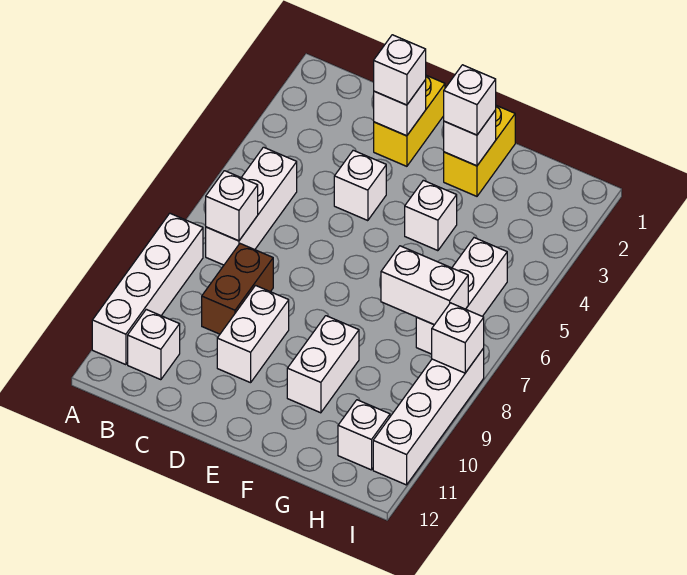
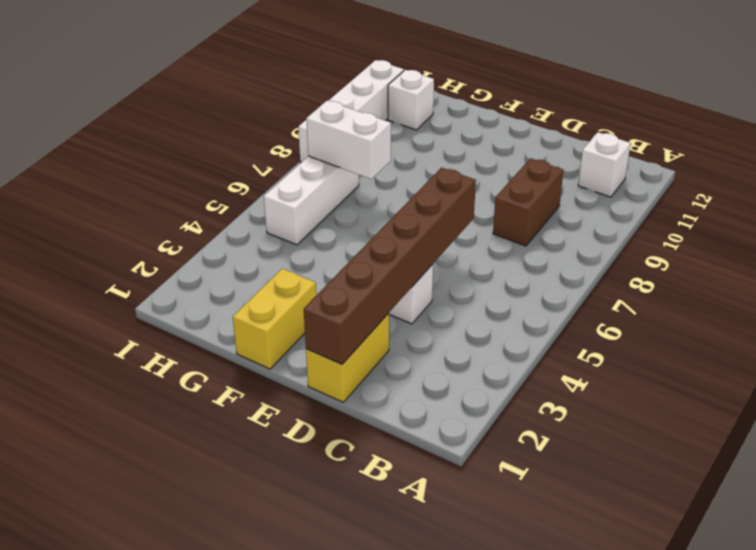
brown brick D1:D6 level 2 -> white brick D2 level 2
none -> white brick A8:A11 level 1
none -> white brick B5:B7 level 1
none -> white brick D9:D10 level 1

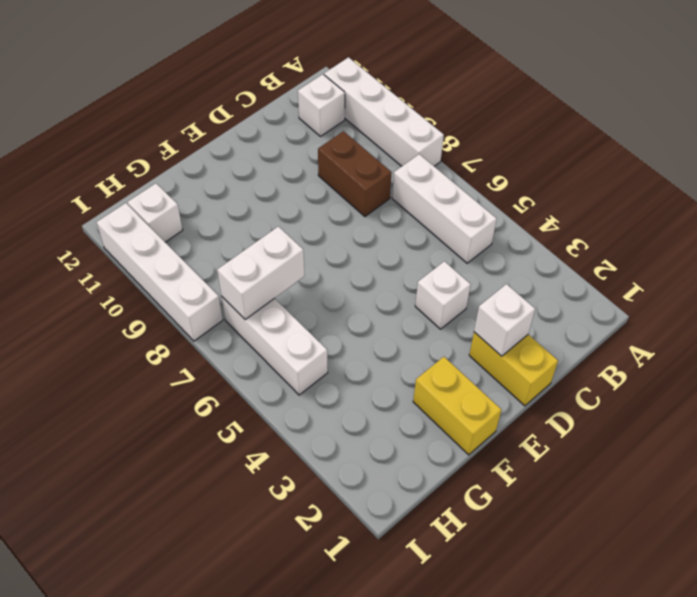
none -> white brick D9:D10 level 1
none -> white brick F4 level 1
none -> white brick F9:F10 level 1

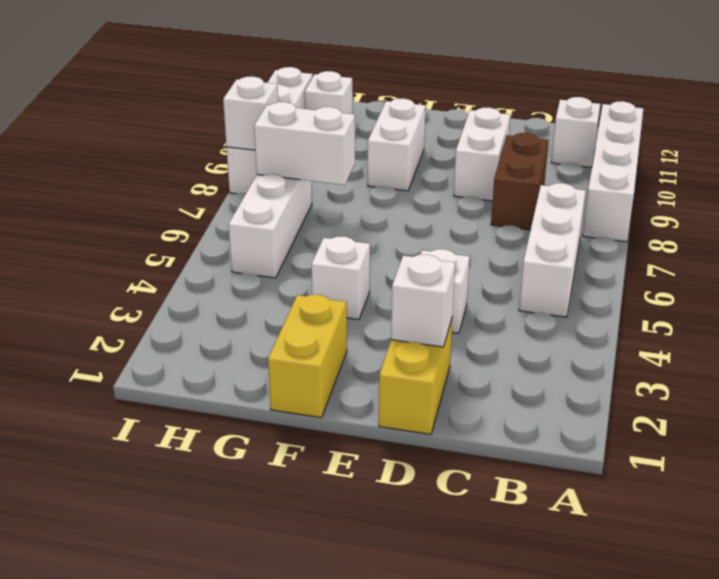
none -> white brick B7 level 2
none -> white brick F2 level 2
none -> white brick D2 level 3

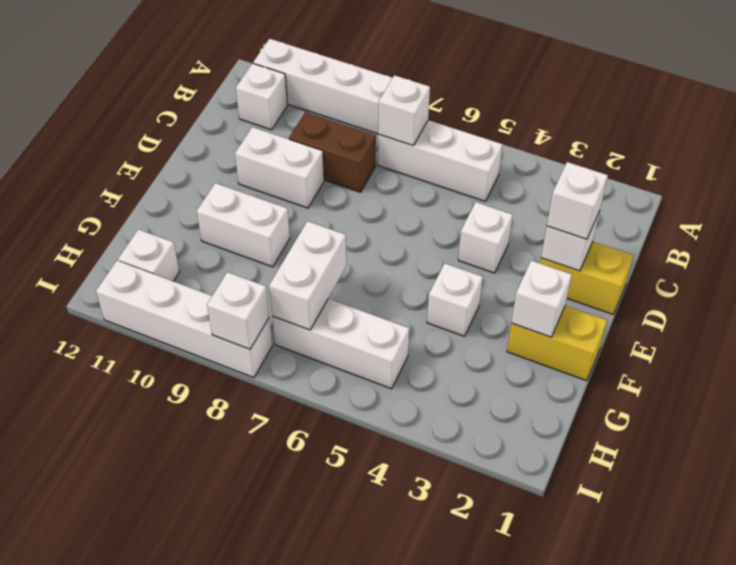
none -> white brick F2 level 3

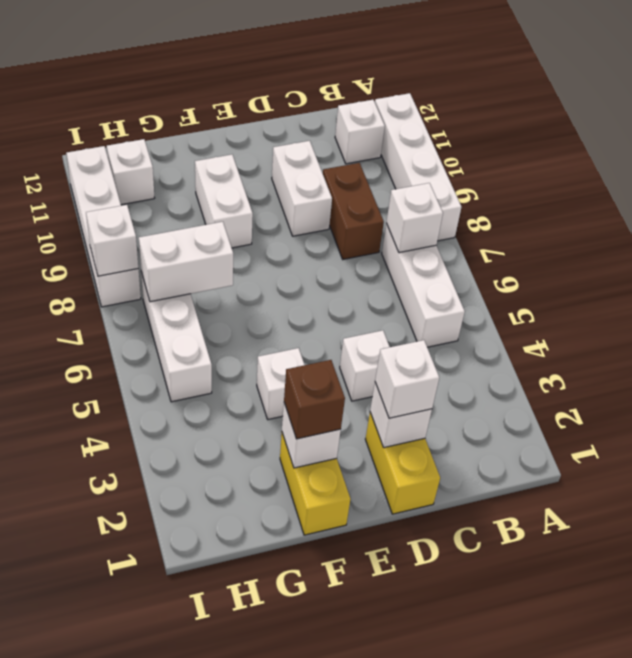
brown brick F2 level 3 -> white brick F2 level 3

